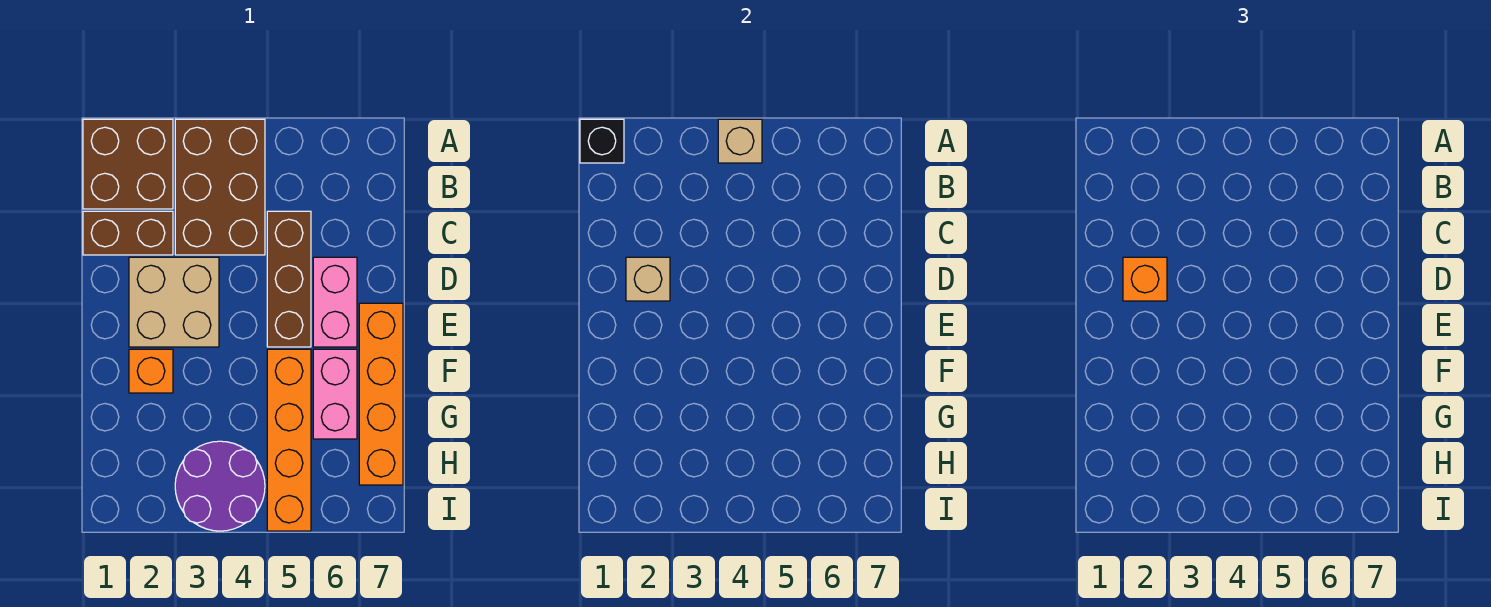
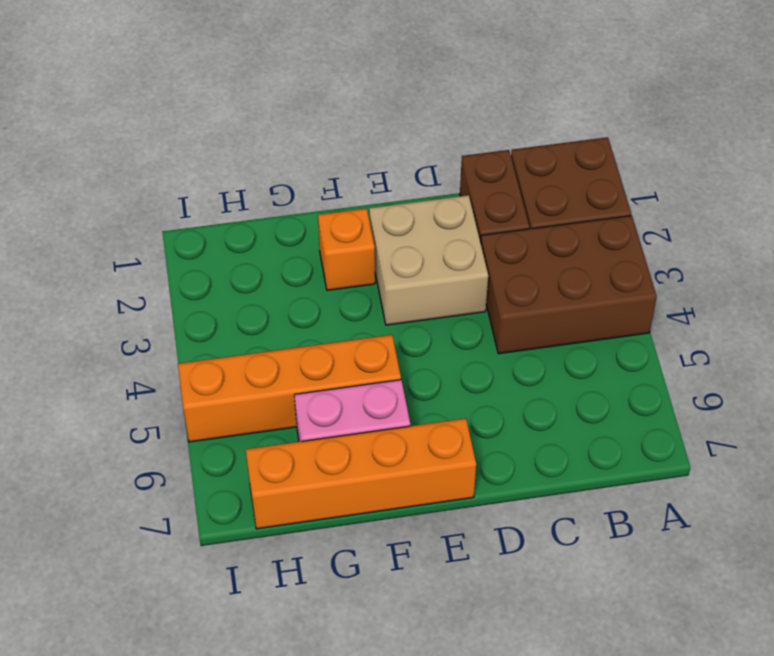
none -> brown brick C5:E5 level 1
none -> pink brick D6:E6 level 1
none -> purple round brick H3:I4 level 1

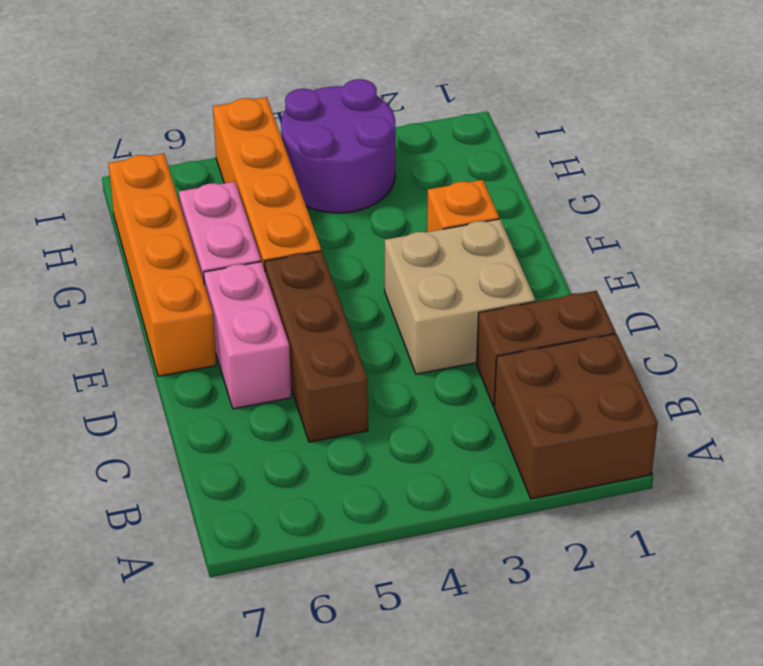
none -> brown brick A3:C4 level 1
none -> black brick A1 level 2
none -> tan brick A4 level 2

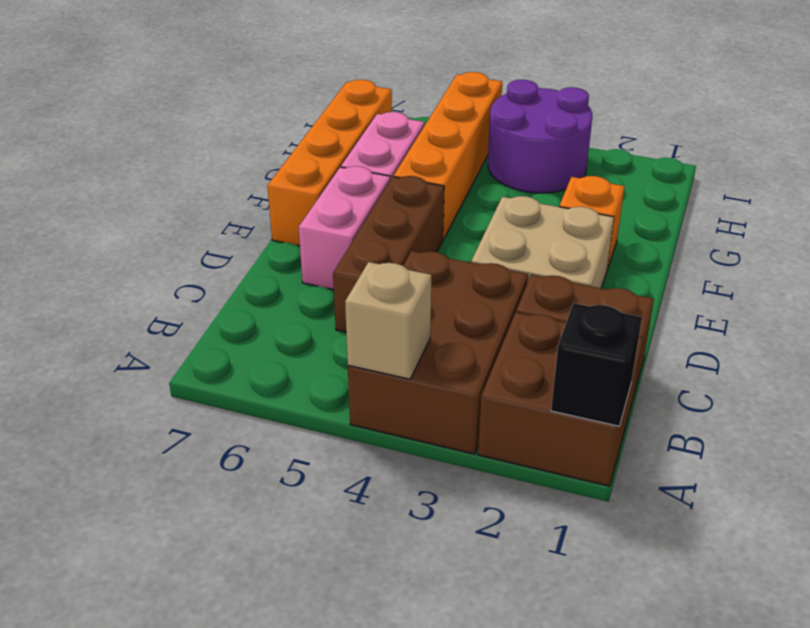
none -> tan brick D2 level 2
none -> orange brick D2 level 3

